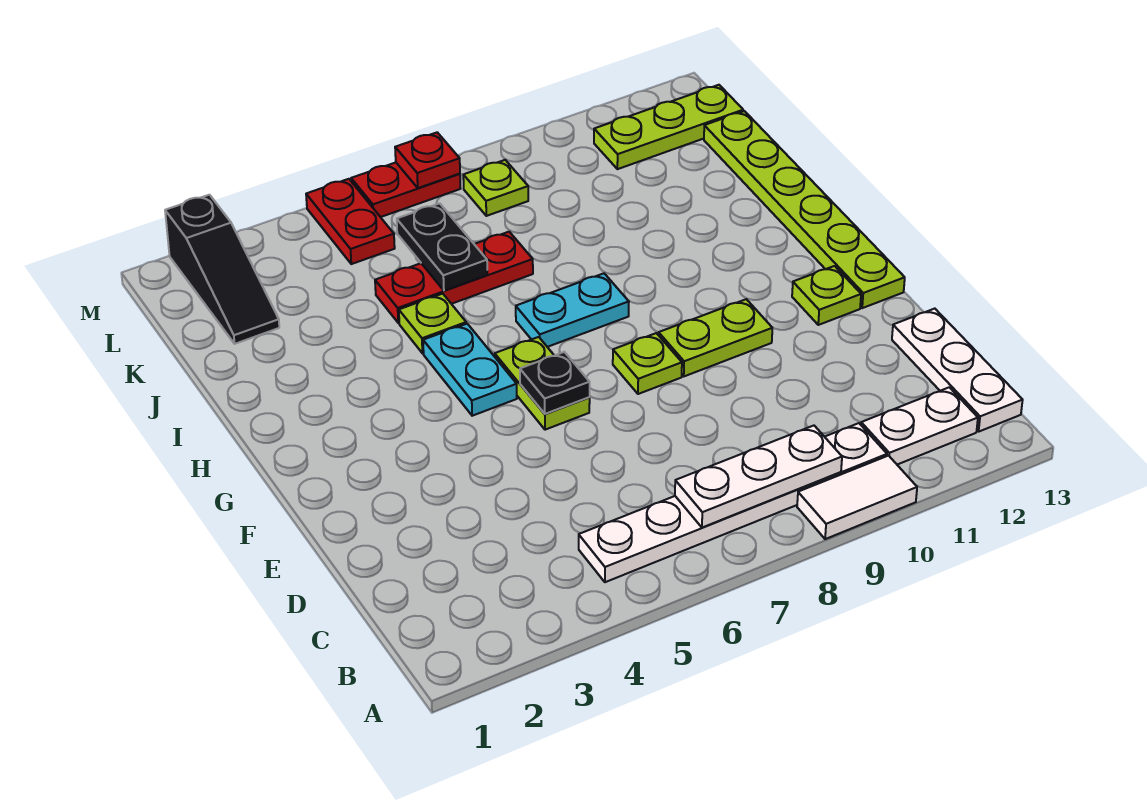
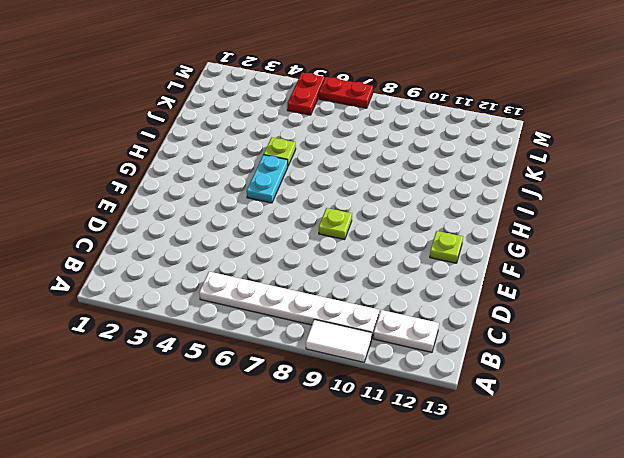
none -> white plate B13:D13 level 1
none -> lime plate F6:G6 level 1
none -> lime plate F9:F10 level 1

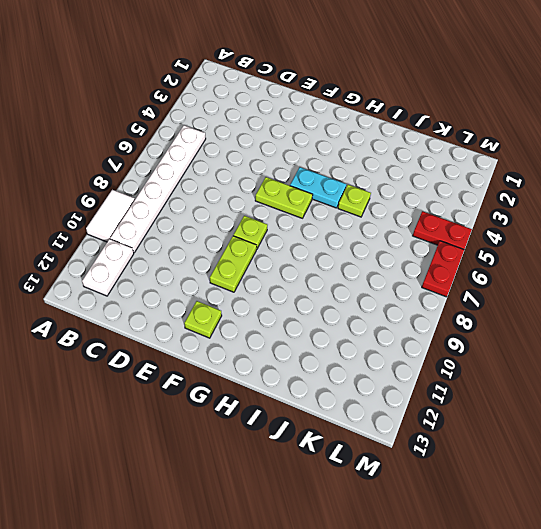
none -> white plate B13:D13 level 1
none -> lime plate F13:K13 level 1
none -> cyan plate H7:H8 level 1

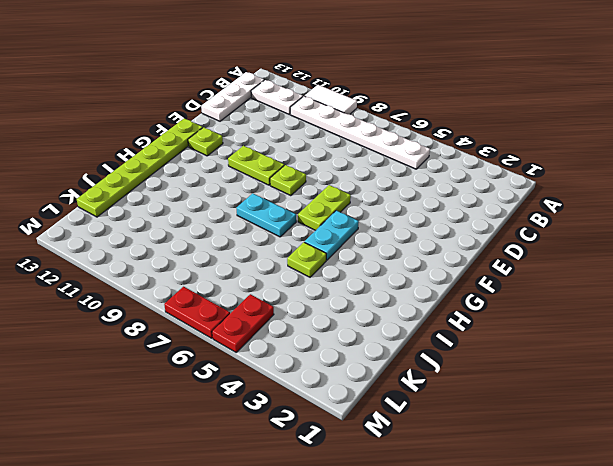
none -> red plate J5:J7 level 1
none -> black slope K2:M2 level 1 top M
none -> lime plate L8 level 1

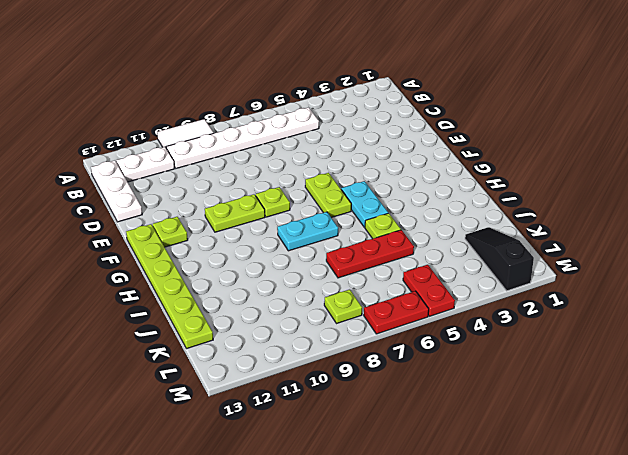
none -> lime plate L11:L13 level 1
none -> white plate B7:B9 level 2
none -> black plate F6 level 2

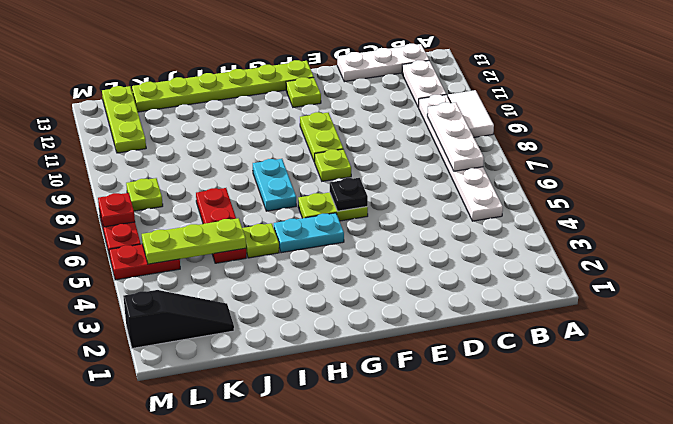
lime plate J5:L5 level 2 -> none
none -> black plate J6:K6 level 2

